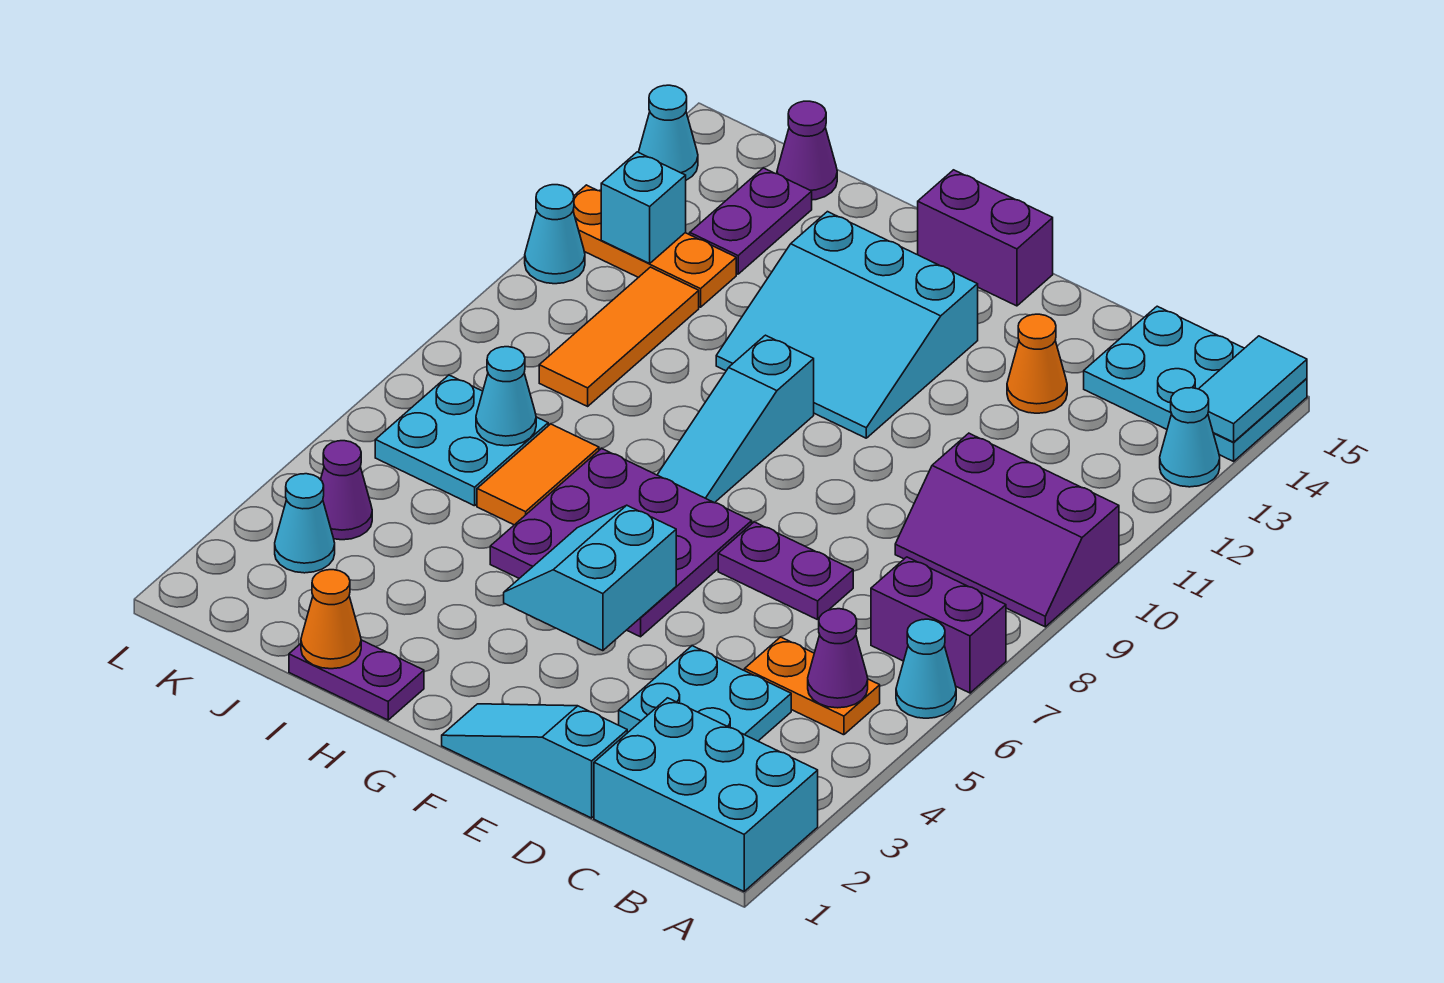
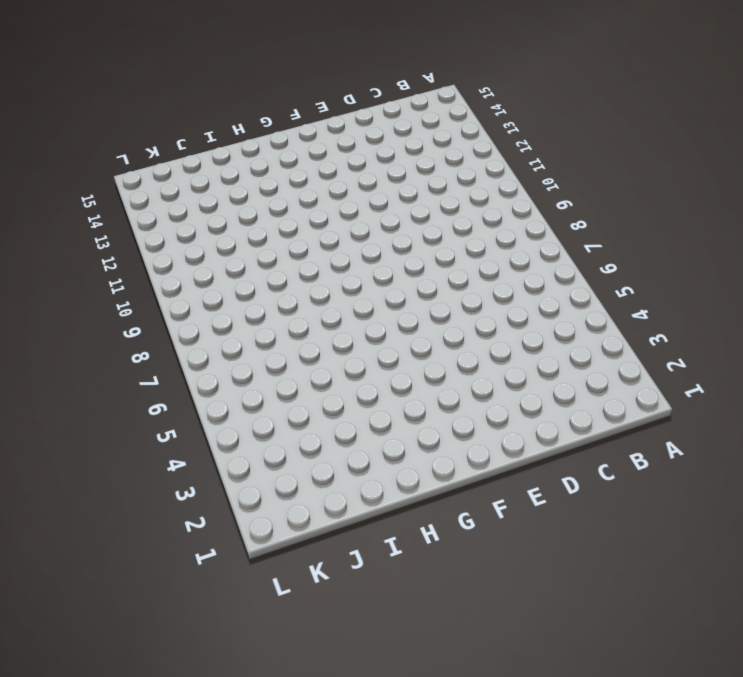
none -> cyan brick A1:C2 level 1
none -> cyan cone A6 level 1
none -> purple brick A7:B7 level 1
none -> purple slope A9:C10 level 1 top 10

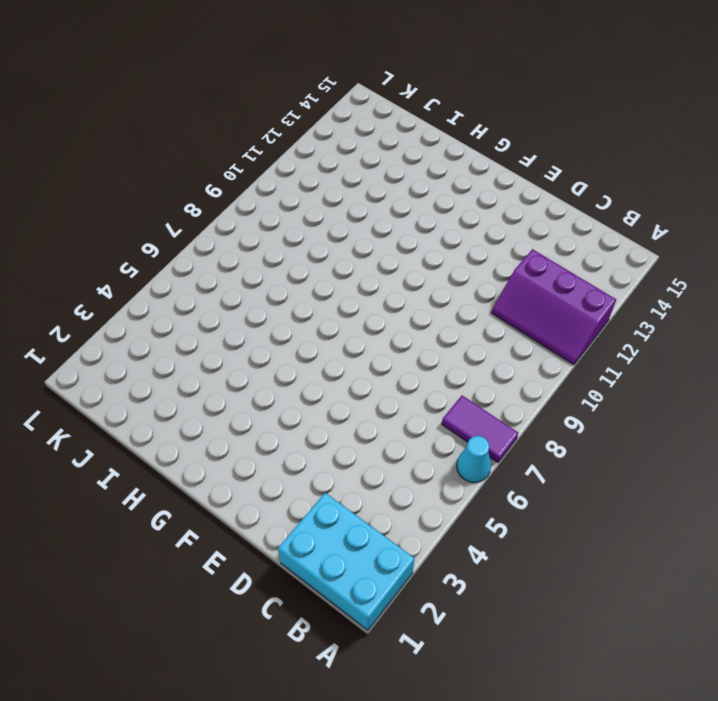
purple tile A7:B7 level 1 -> purple brick A7:B7 level 1
purple slope A11:C12 level 1 top 12 -> purple slope A9:C10 level 1 top 10
none -> cyan cone A13 level 1
none -> cyan plate A14:C15 level 1
none -> orange plate B5:C5 level 1
none -> cyan plate C3:D4 level 1

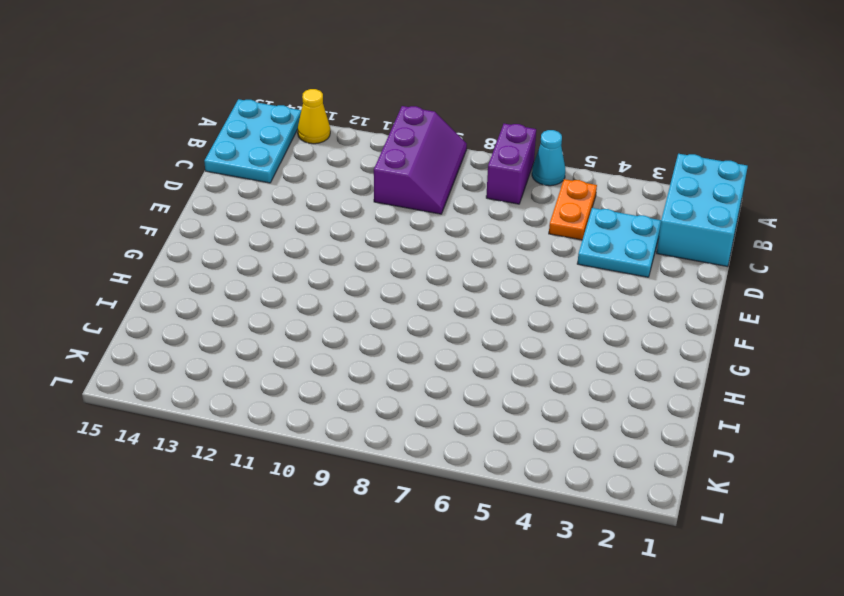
yellow cone A13 level 1 -> cyan cone A13 level 1
none -> cyan slope D1:F1 level 1 top D
none -> purple plate D7:E7 level 1
none -> orange cone D13 level 1
none -> purple plate F5:H7 level 1

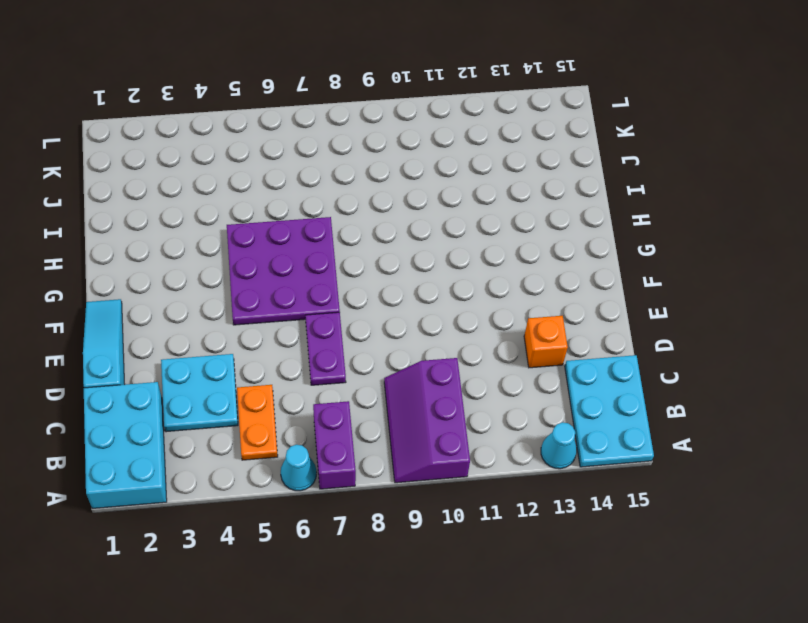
orange brick D13 level 1 -> orange cone D13 level 1
none -> cyan slope F11:H13 level 1 top 13
none -> purple brick F15:G15 level 1
none -> cyan slope G8:G10 level 1 top 10
none -> purple plate H1:I1 level 1

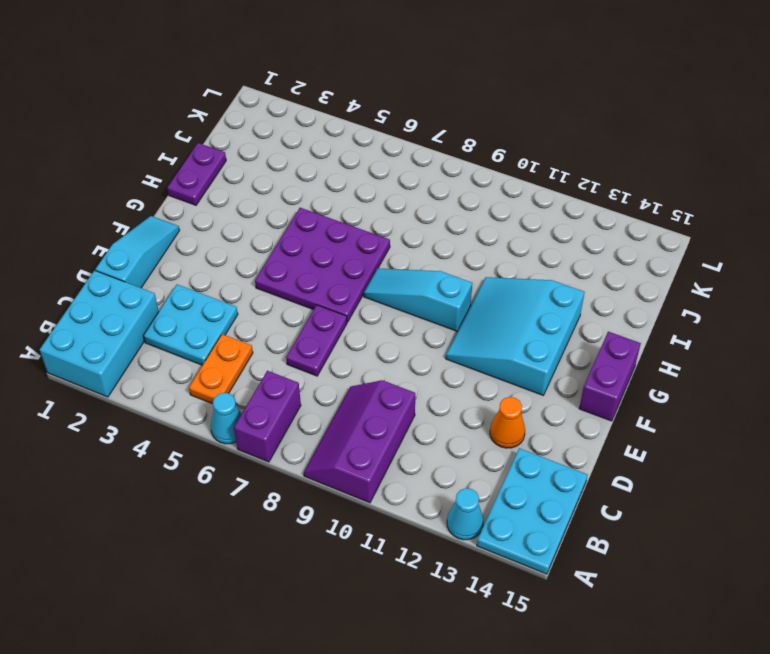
none -> orange tile I6:I7 level 1
none -> cyan plate J6:K7 level 1
none -> orange tile J9:J11 level 1
none -> orange plate J12:L12 level 1

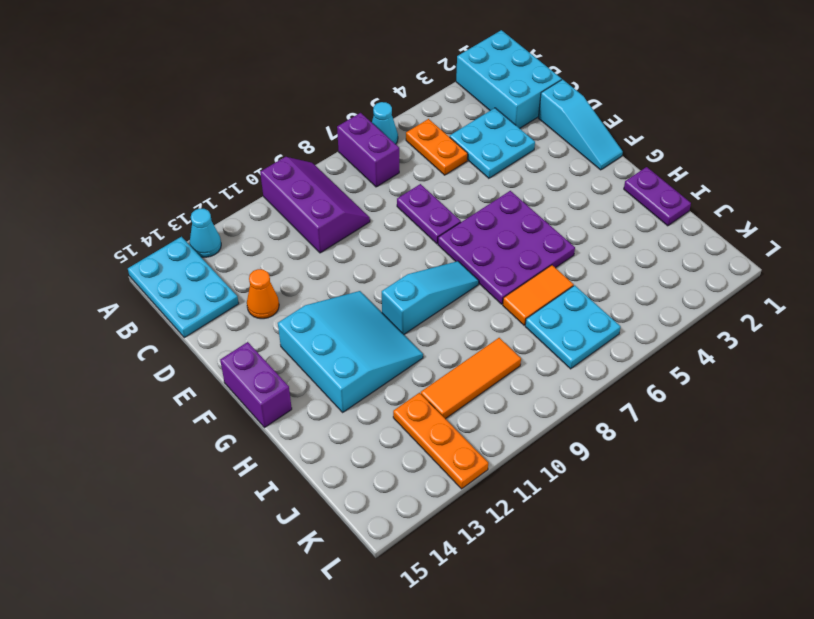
none -> purple plate J13:J14 level 1
none -> purple cone J15 level 1
none -> cyan cone K3 level 1
none -> purple cone K4 level 1

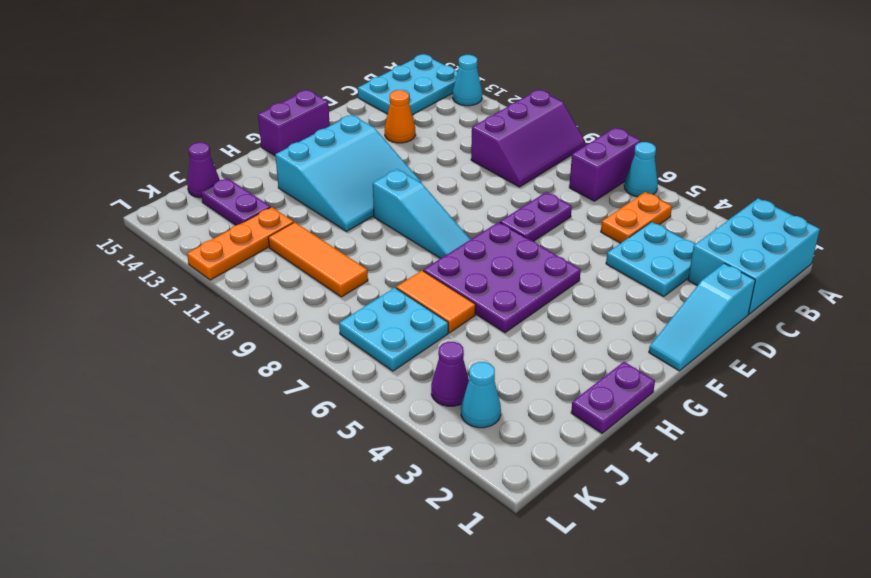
none -> cyan cone L11 level 1
none -> cyan cone L14 level 1
none -> cyan tile A14:A15 level 2
none -> purple cone B5 level 2

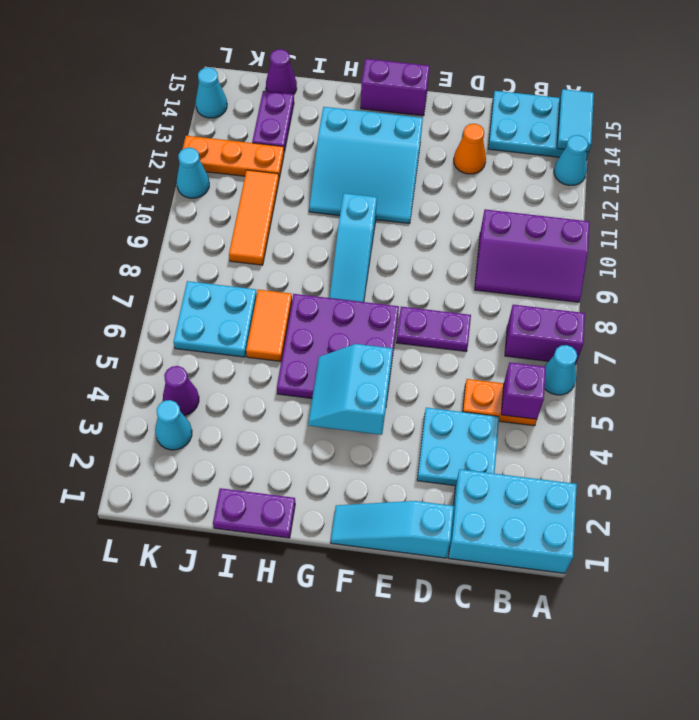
purple brick B5 level 2 -> purple cone B5 level 2
none -> orange cone I1 level 2
none -> cyan cone J7 level 2
none -> cyan brick K12 level 2

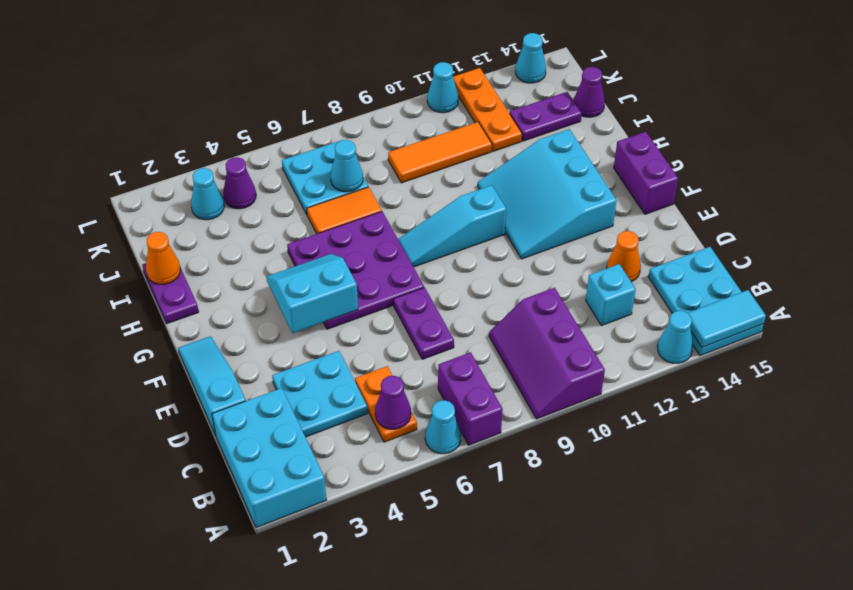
cyan brick C12 level 1 -> cyan brick K12 level 2

